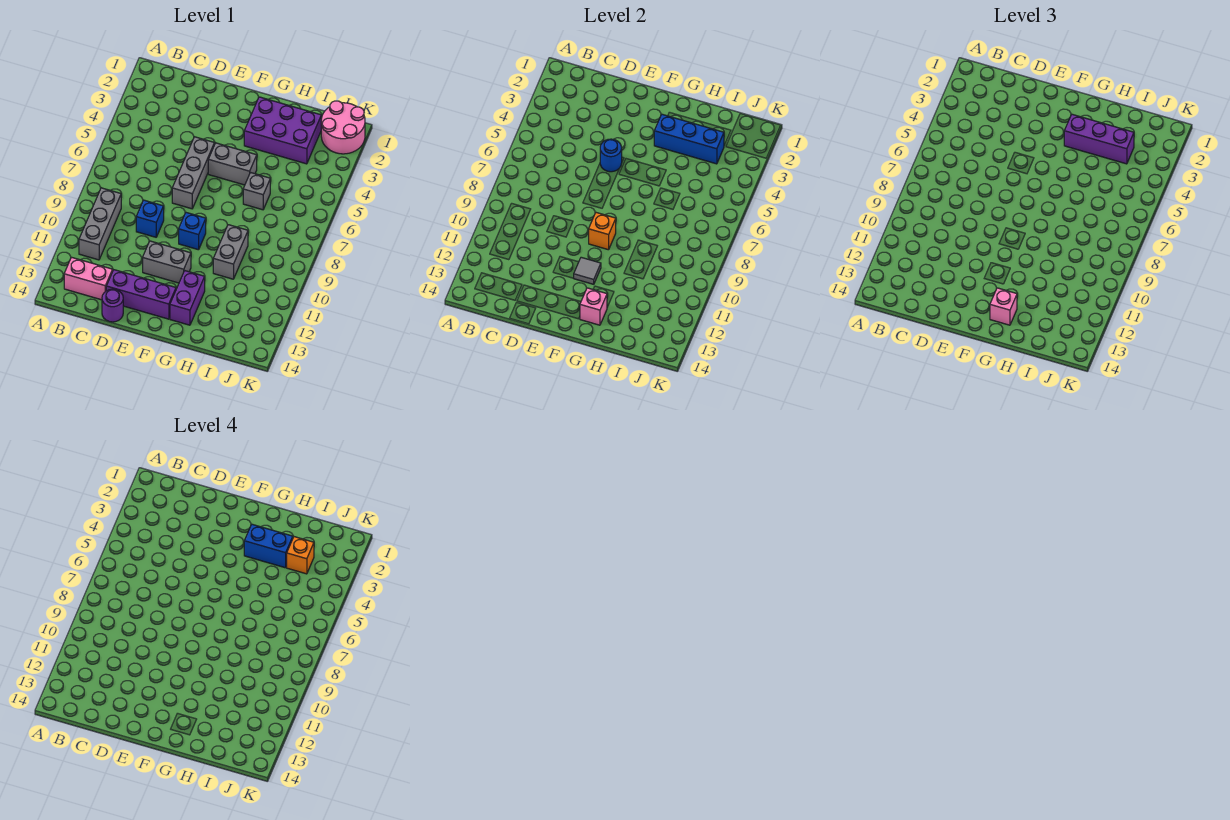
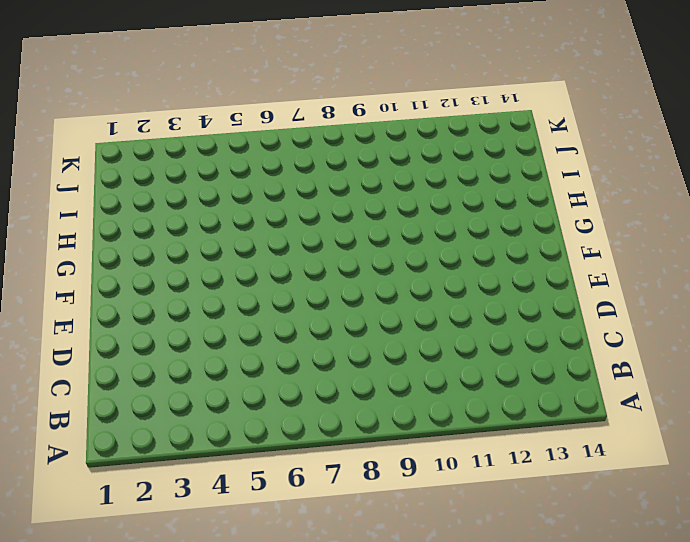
none -> grey brick B9:B11 level 1
none -> pink brick B13:C13 level 1
none -> blue brick D9 level 1

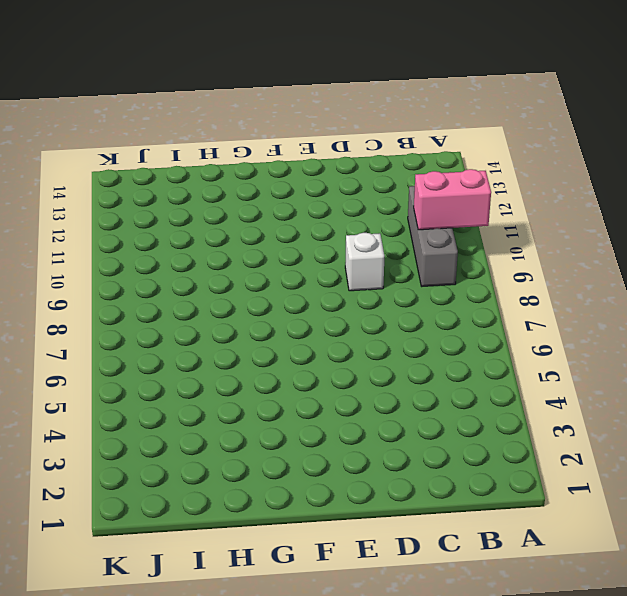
pink brick A10:B10 level 2 -> pink brick B13:C13 level 1
white brick D9 level 1 -> blue brick D9 level 1
none -> purple brick D13:F13 level 1
none -> purple round brick D14 level 1
none -> grey brick E5:E7 level 1

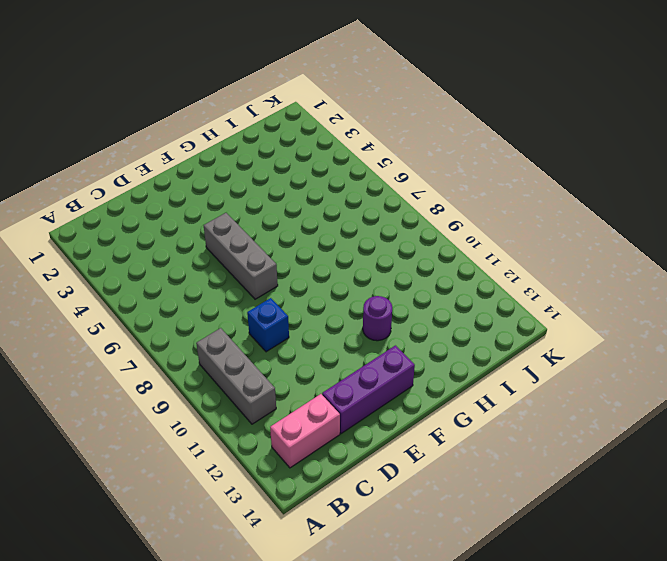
purple round brick G11 level 1 -> purple round brick D14 level 1
none -> grey brick E11:F11 level 1
none -> grey brick F5:G5 level 1
none -> blue brick F9 level 1

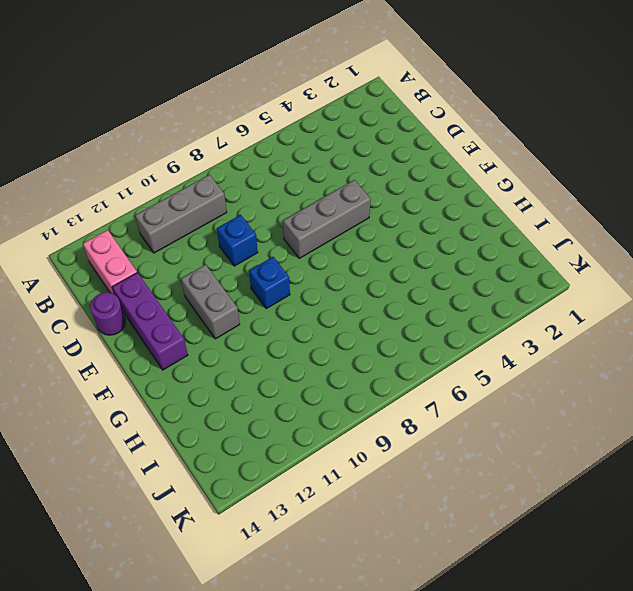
none -> grey brick F5:G5 level 1
none -> purple brick G2:I3 level 1
none -> purple brick G12:G13 level 1

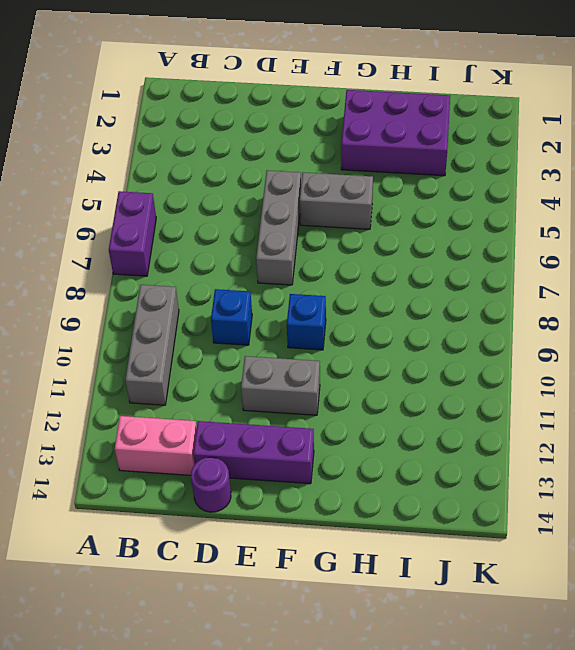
purple brick A6:A7 level 1 -> purple brick G12:G13 level 1
none -> grey brick H6 level 1
none -> grey brick H9:H10 level 1
none -> pink round brick J1:K2 level 1

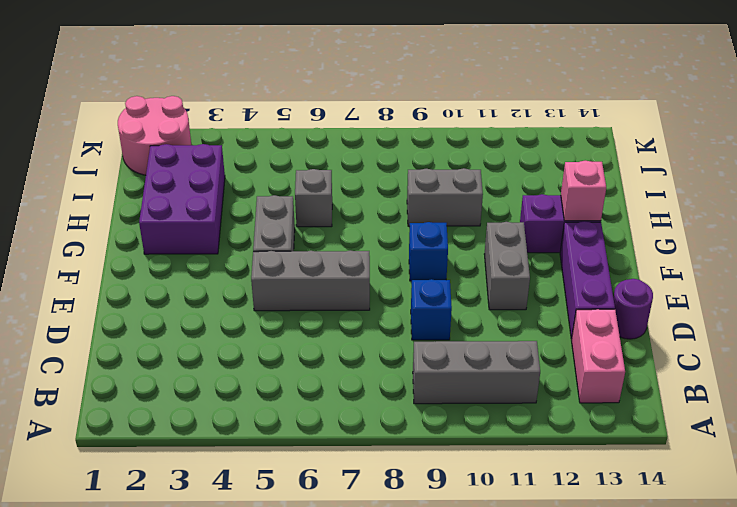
none -> blue round brick E5 level 2
none -> orange brick F9 level 2
none -> grey tile F11 level 2

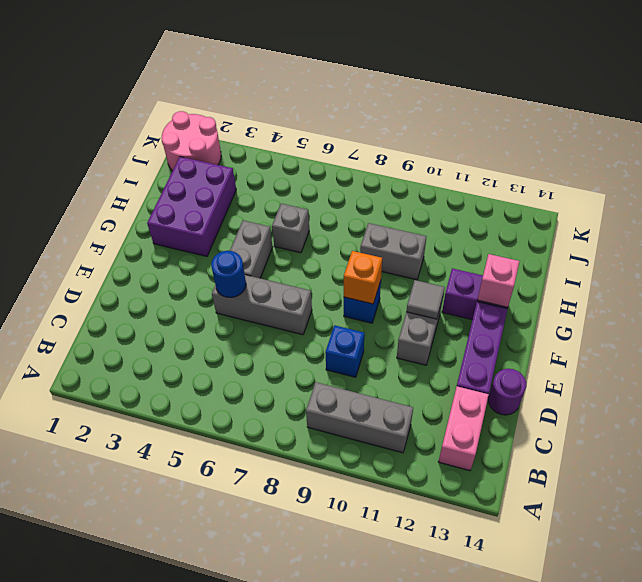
none -> blue brick G3:I3 level 2
none -> purple brick G3:I3 level 3
none -> pink brick G13 level 3

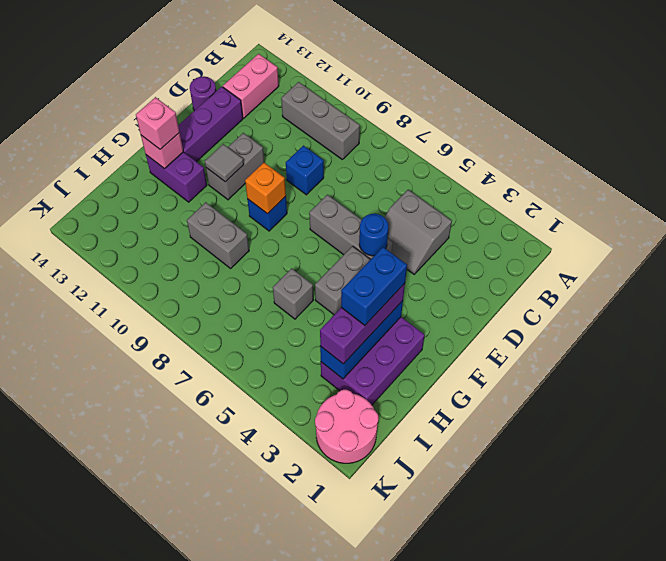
grey slope C4:D5 level 1 top C -> none
none -> orange brick I3 level 4

